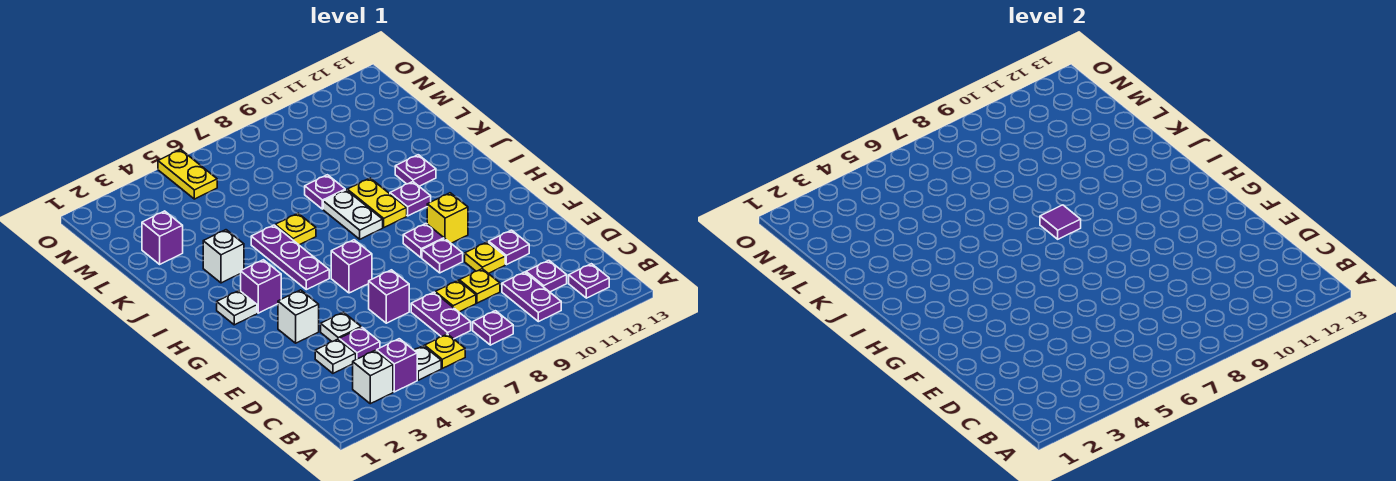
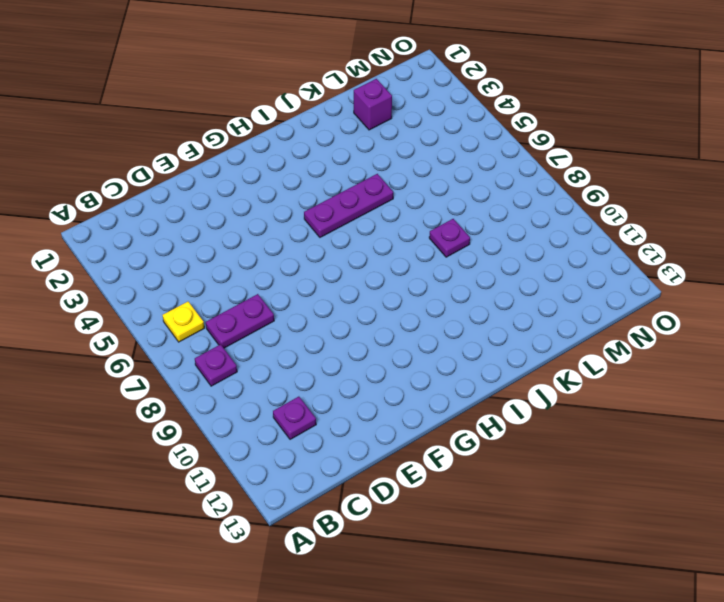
none -> white brick B3 level 1
none -> purple brick B4 level 1
none -> white plate B5 level 1
none -> purple plate B10:C10 level 1

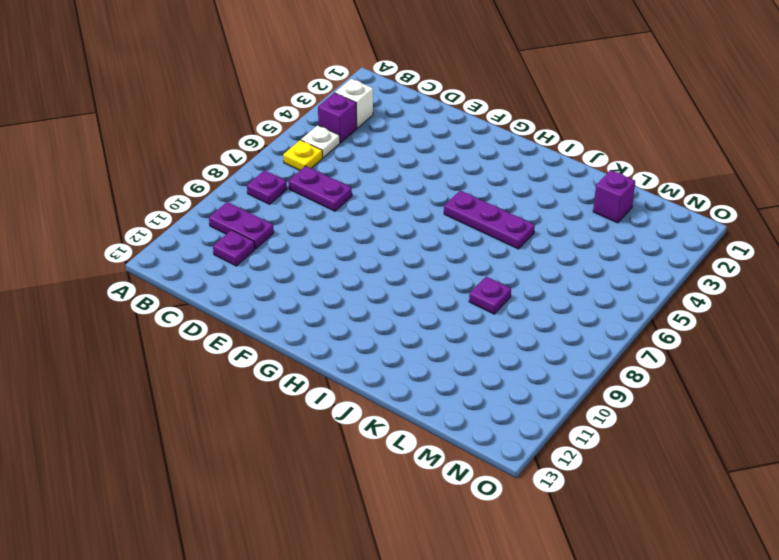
none -> purple plate B12 level 1
none -> white plate D3 level 1
none -> purple plate D4 level 1
none -> yellow plate D8 level 1

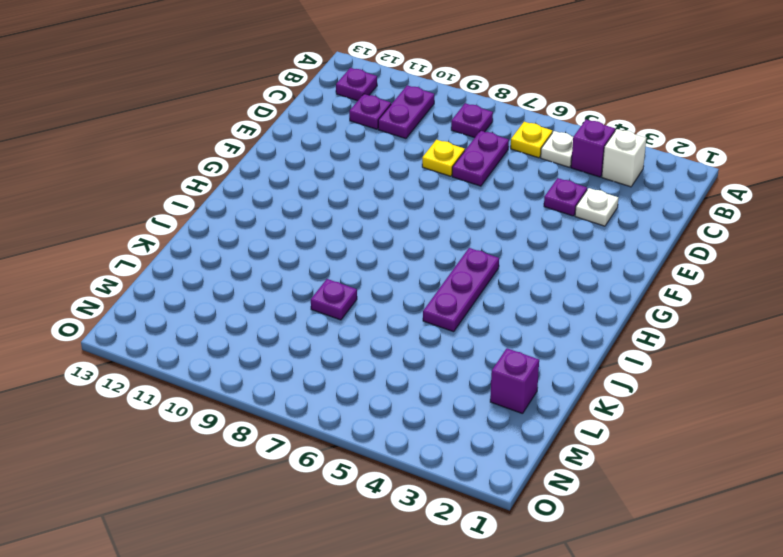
none -> yellow plate D9 level 1
none -> white plate E4 level 1
none -> purple brick E6 level 1
none -> yellow plate E10 level 1

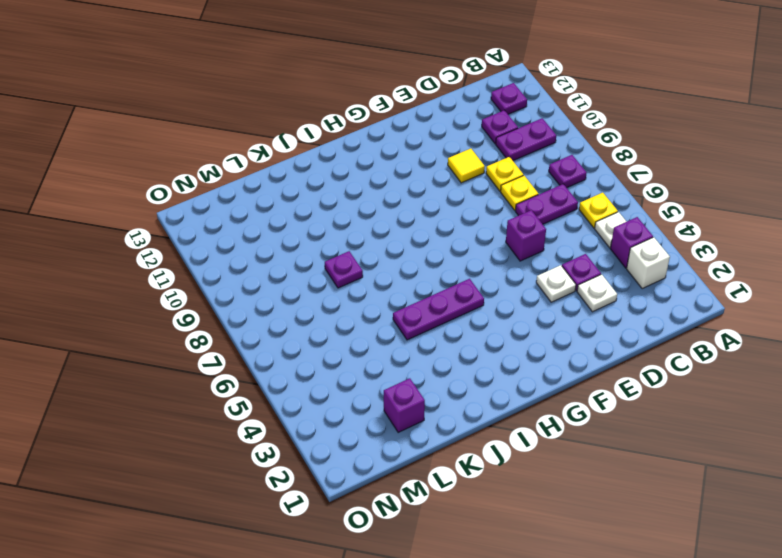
yellow tile E10 level 1 -> yellow plate E10 level 1
none -> purple plate E11 level 1
none -> white brick F3 level 1
none -> purple plate F9 level 1
none -> purple brick G6 level 1

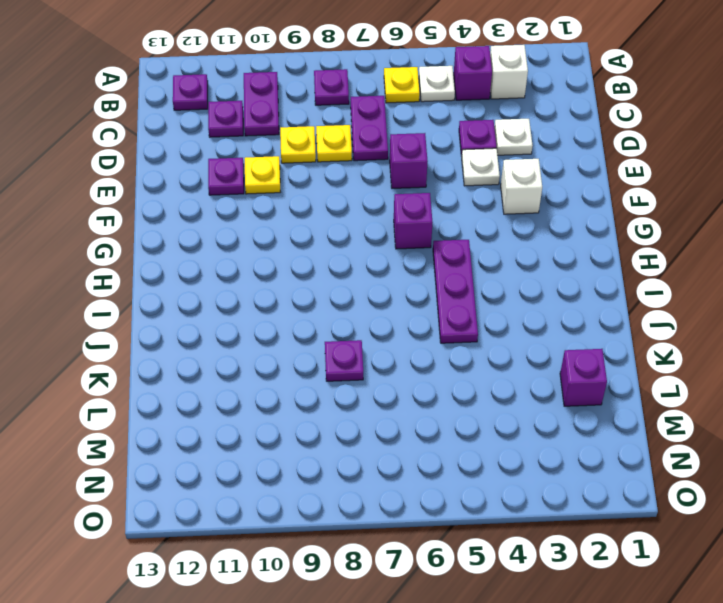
none -> purple plate F9 level 1
none -> purple plate G9 level 1
none -> yellow brick G10 level 1
none -> white plate H2 level 1

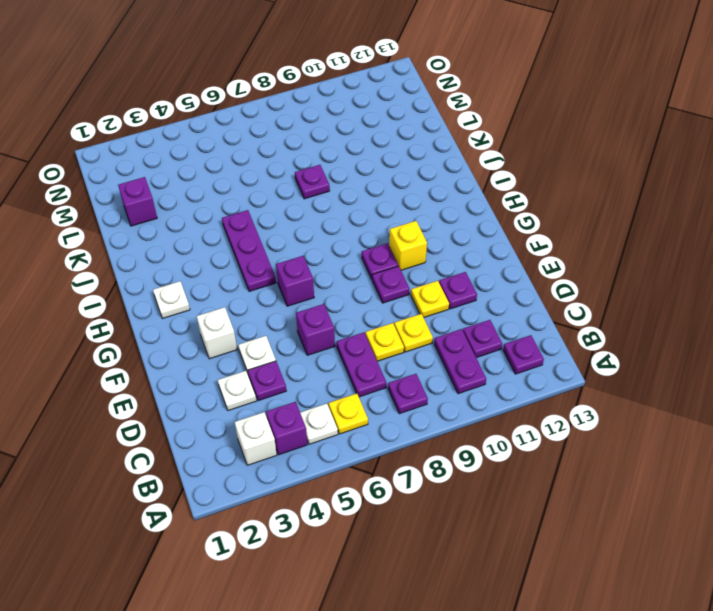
none -> purple brick H3 level 1
none -> white plate I8:J8 level 1
none -> yellow plate I9:J9 level 1
none -> purple plate I10 level 1

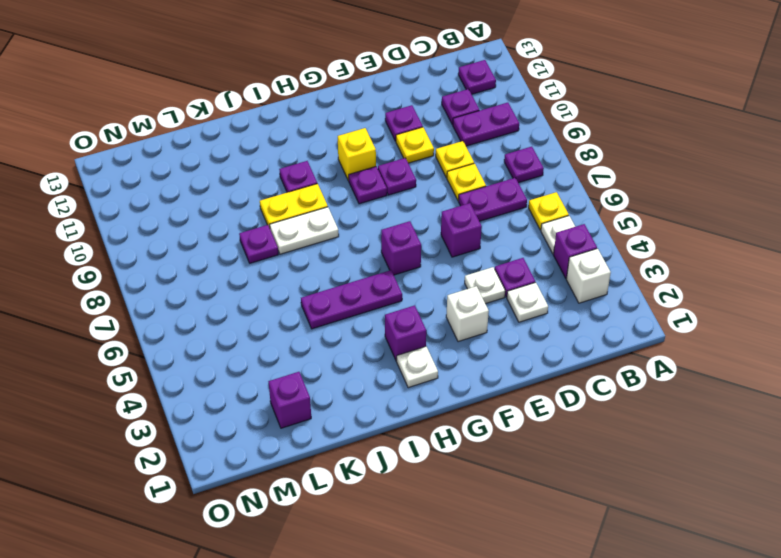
none -> white brick J3 level 1
none -> yellow plate J6 level 1
none -> purple plate J11 level 1
none -> yellow plate N5:O5 level 1

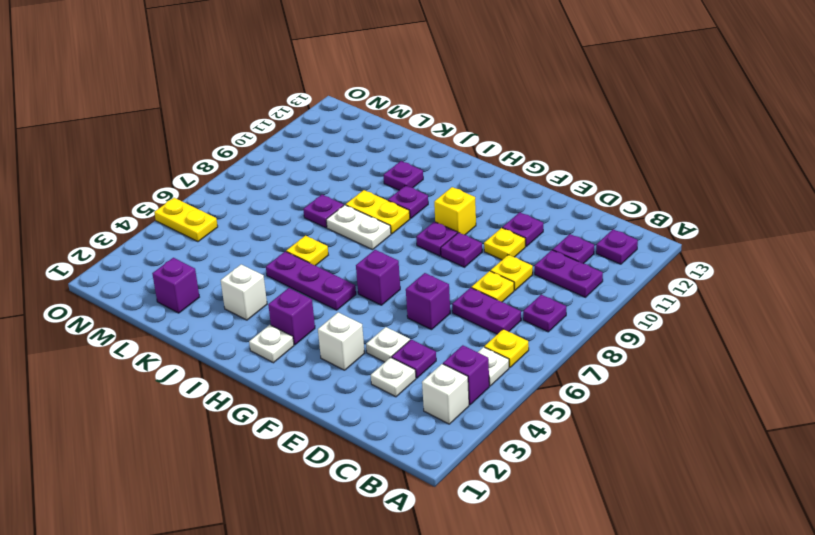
none -> purple tile I8 level 2

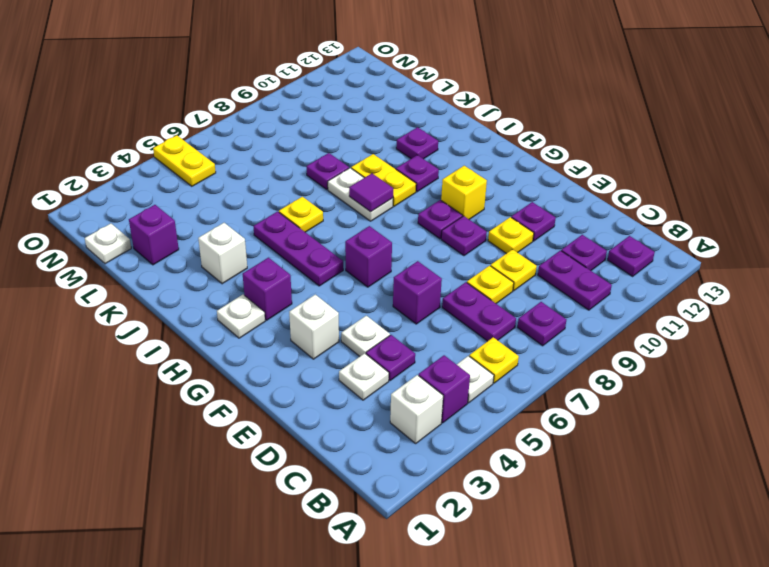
white plate M1 level 1 -> none

